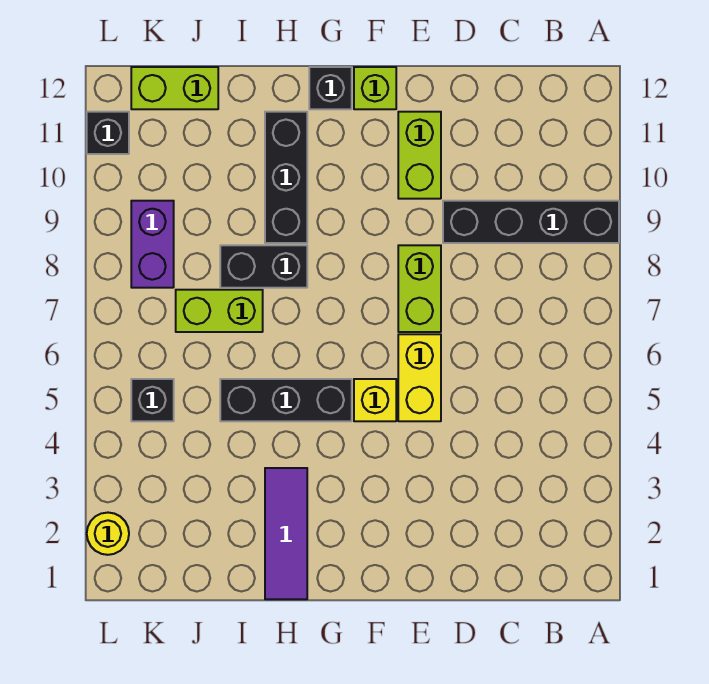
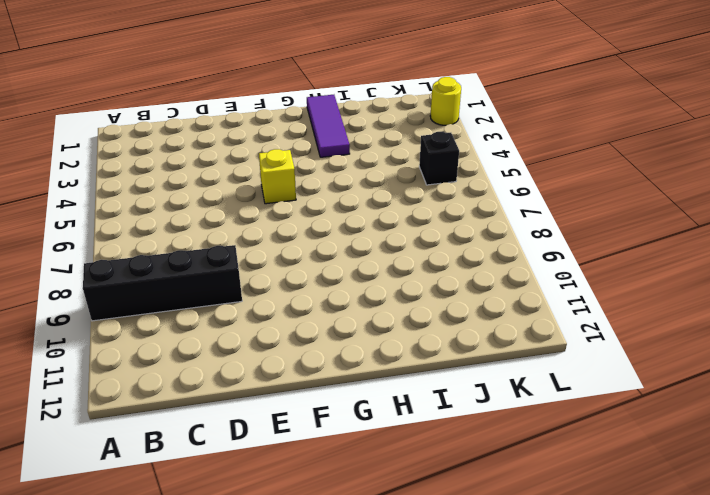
none -> yellow brick E5:E6 level 1
none -> lime brick E7:E8 level 1
none -> lime brick E10:E11 level 1

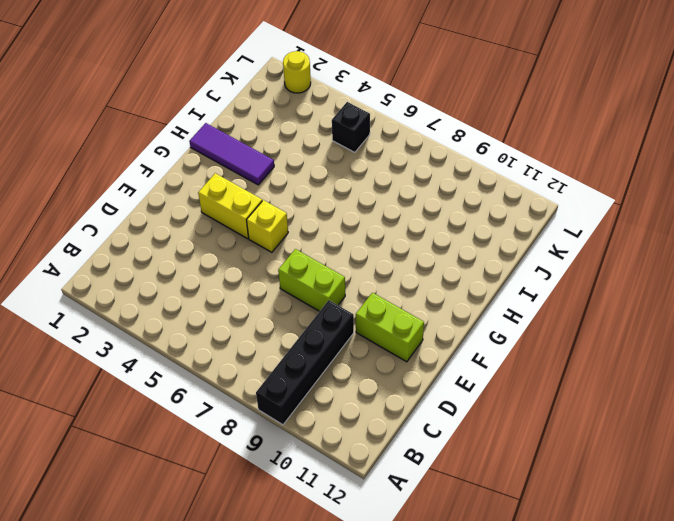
yellow brick F3:F4 level 1 -> yellow brick E5:E6 level 1
none -> lime brick F12 level 1
none -> black brick G5:I5 level 1
none -> black brick G12 level 1

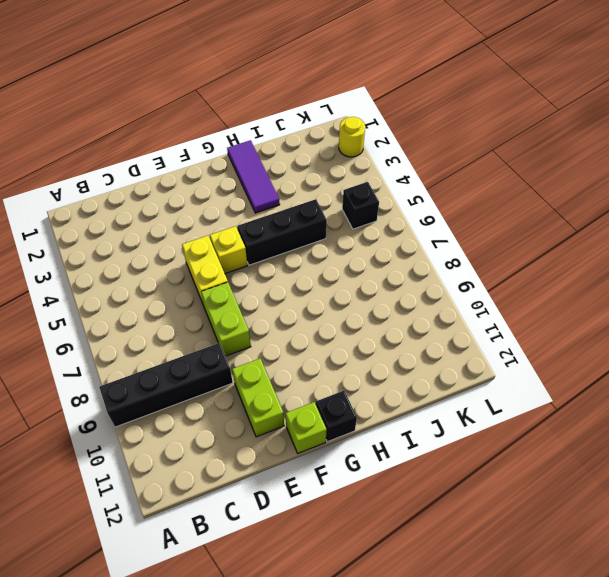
none -> black brick H8:I8 level 1
none -> black brick H9:H11 level 1
none -> lime brick I7:J7 level 1

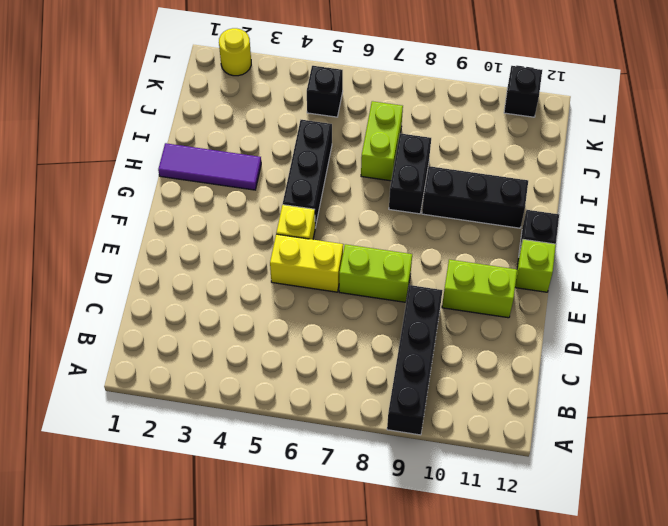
none -> lime brick J12:K12 level 1
none -> purple brick K8:K9 level 1

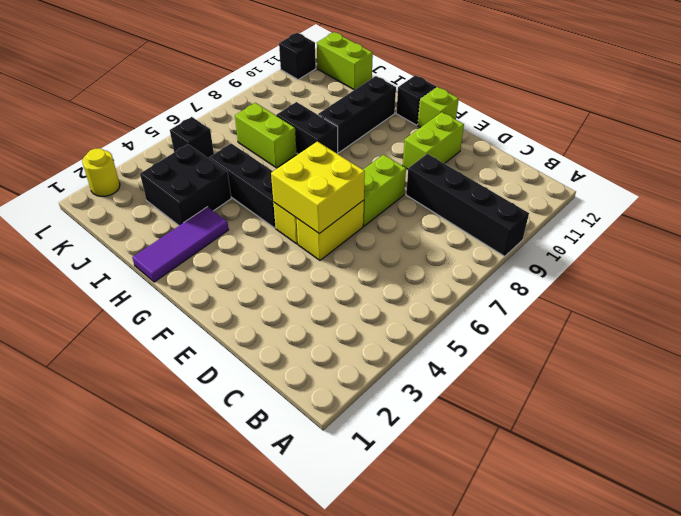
yellow brick E5:F6 level 2 -> none
black brick I3:J4 level 1 -> none
none -> purple brick K8:K9 level 1

